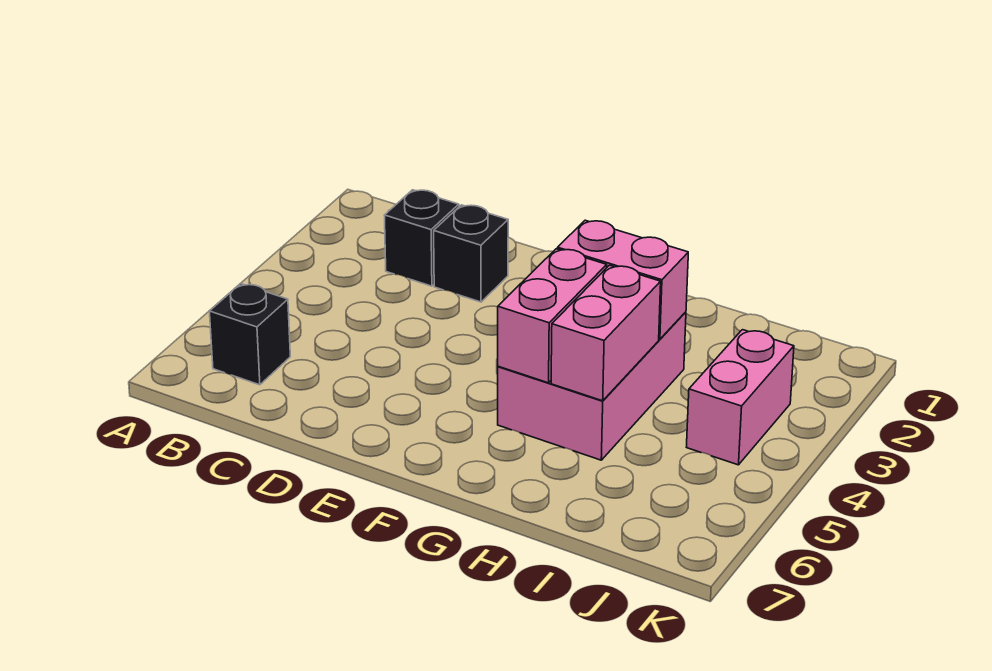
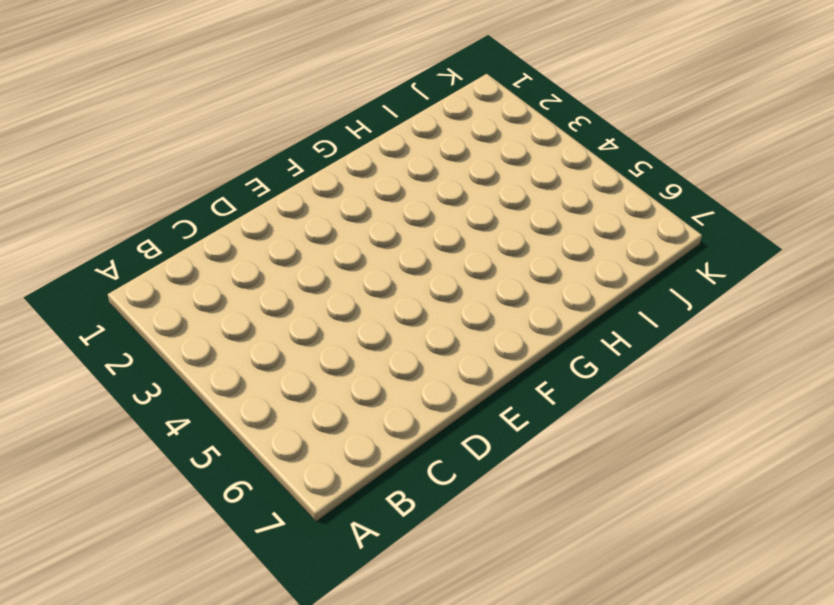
none -> black brick B6 level 1
none -> black brick C2 level 1

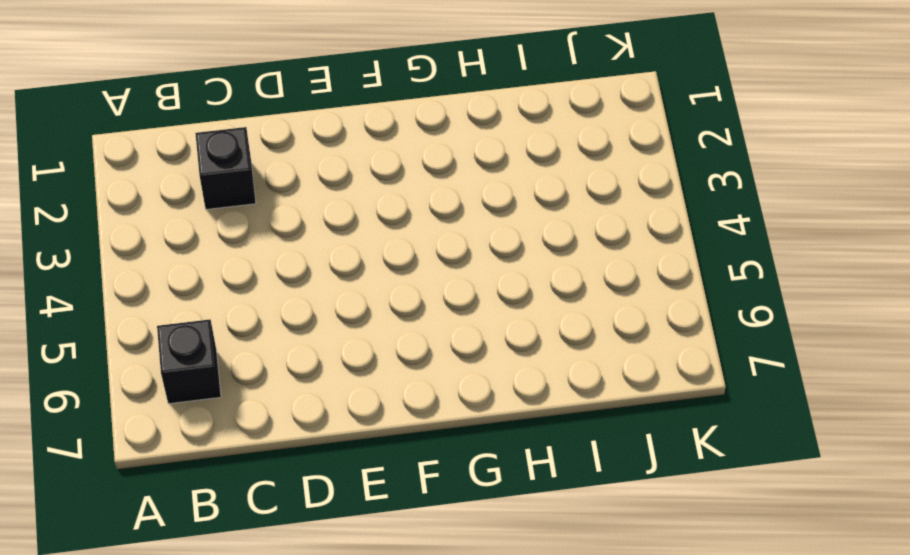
none -> black brick D2 level 1
none -> pink brick G3:H5 level 1

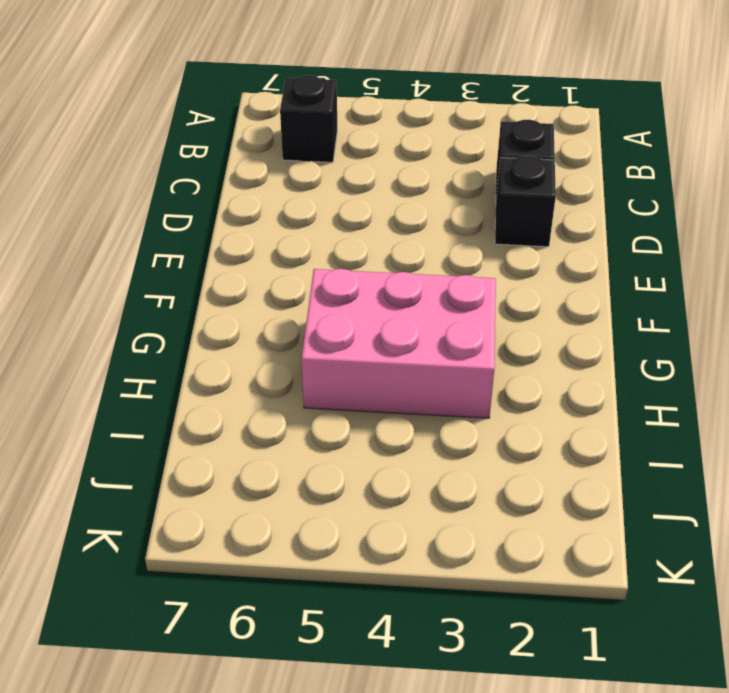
none -> pink brick J3:J4 level 1
none -> pink brick G3:H3 level 2

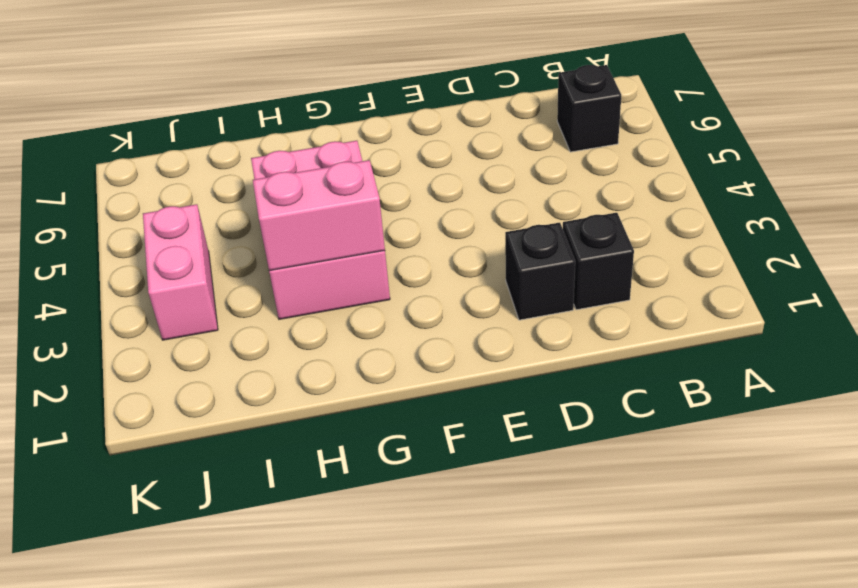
none -> pink brick G4:G5 level 2
none -> pink brick H4:H5 level 2

